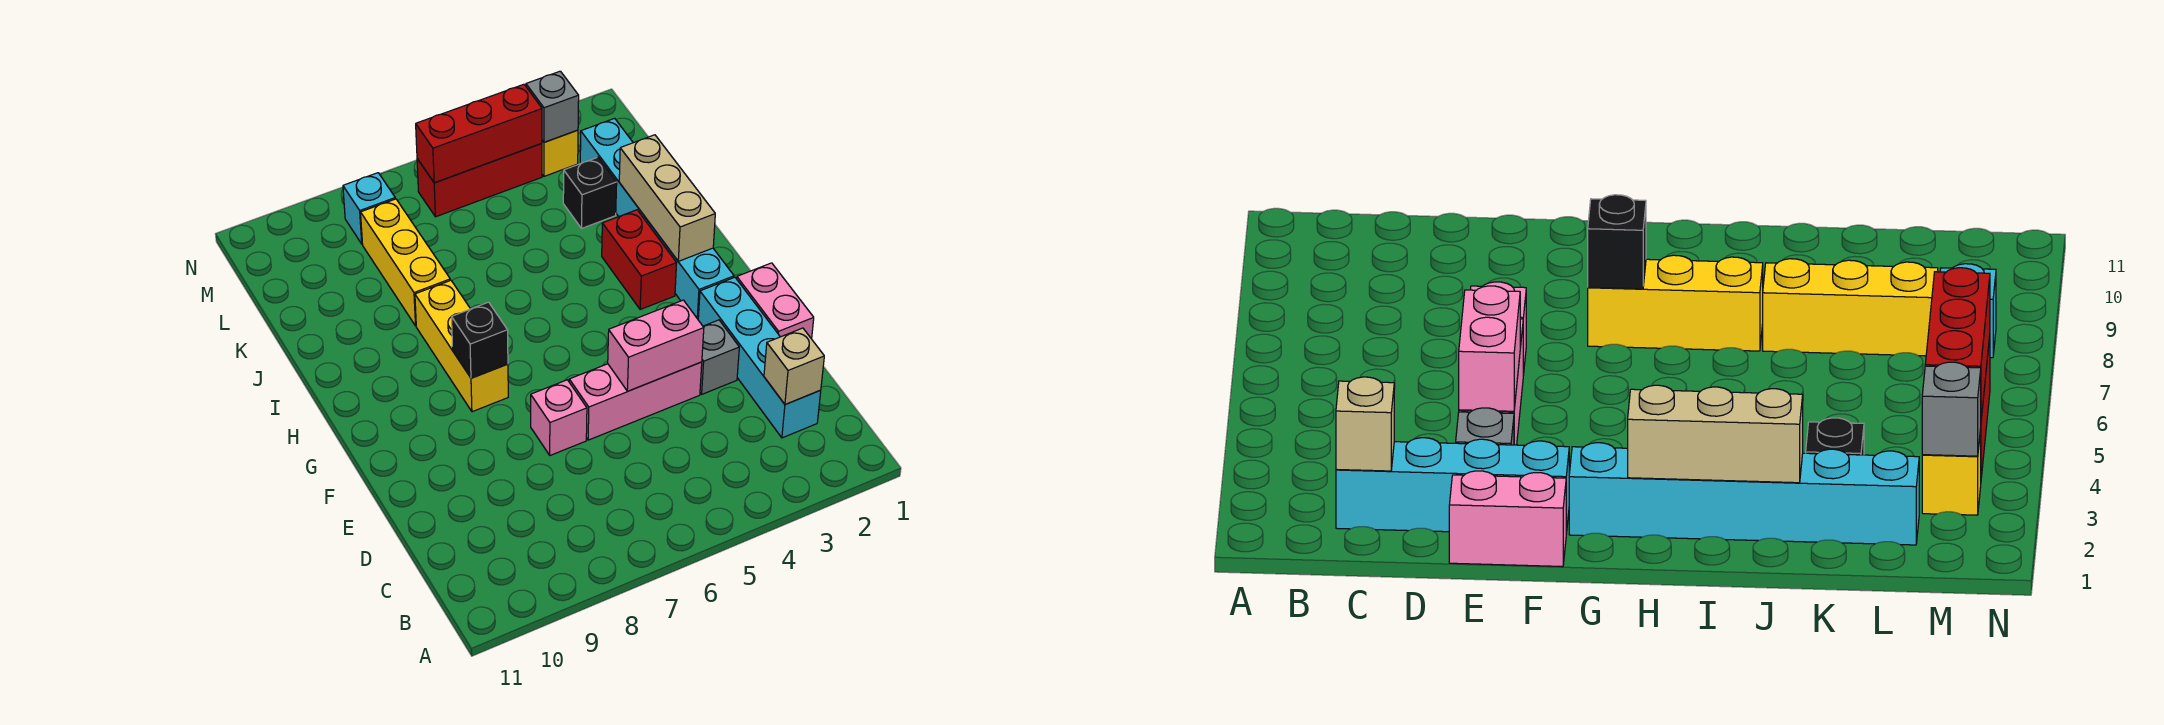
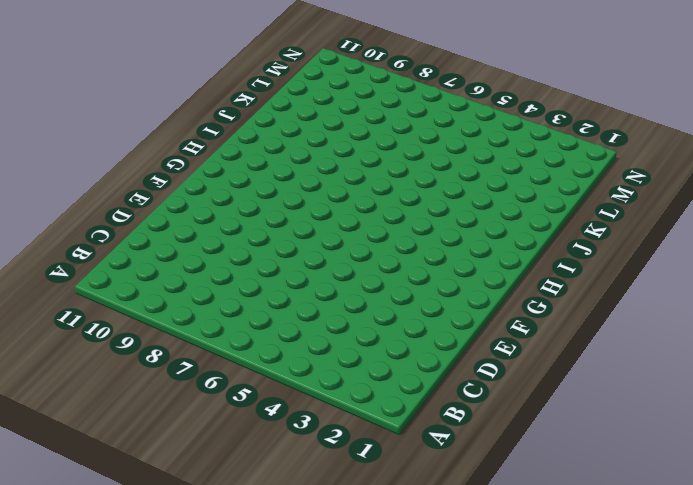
none -> cyan brick C2:F2 level 1
none -> pink brick E1:F1 level 1
none -> grey brick E3 level 1

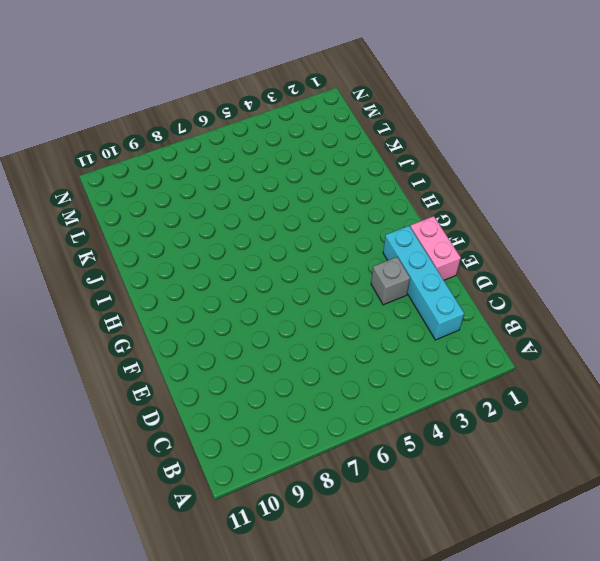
none -> pink brick E4:E6 level 1
none -> pink brick E7 level 1
none -> cyan brick G2:L2 level 1

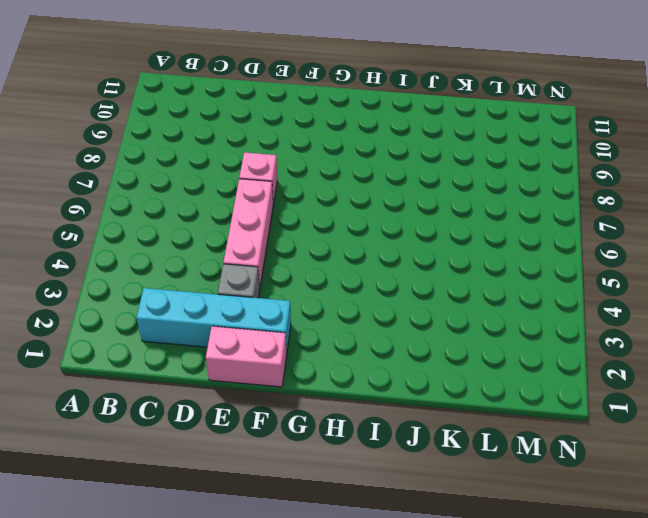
none -> cyan brick G2:L2 level 1
none -> yellow brick G8:I8 level 1
none -> red brick H3:I3 level 1

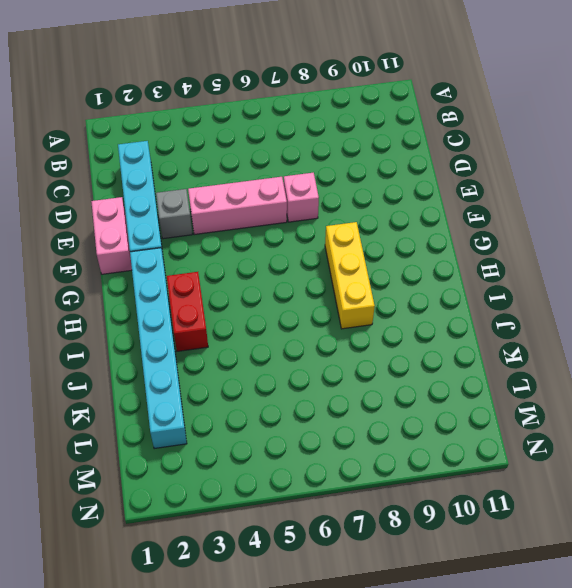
none -> yellow brick J8:L8 level 1
none -> black brick K3 level 1
none -> yellow brick M3 level 1

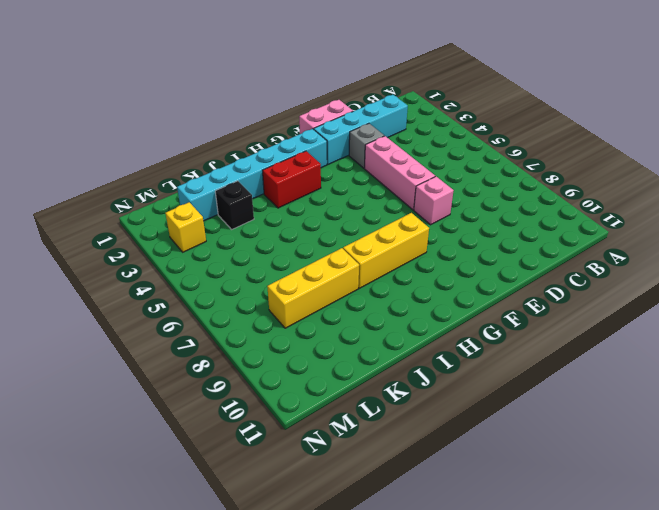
none -> red brick M4:M6 level 1
none -> cyan brick M8 level 1
none -> tan brick C2 level 2

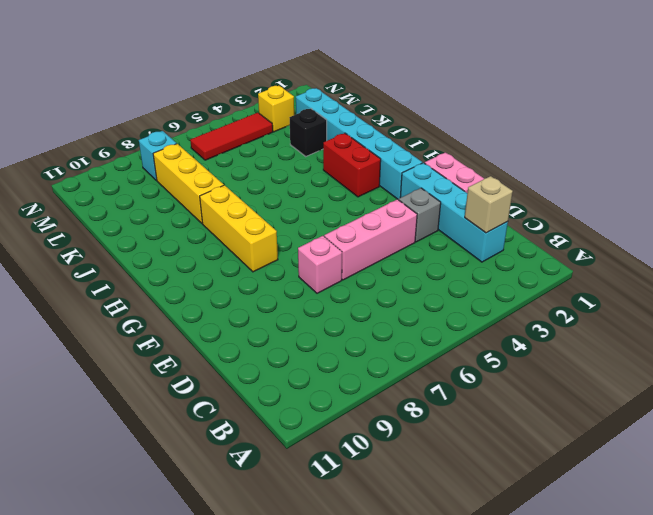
red tile M4:M6 level 1 -> red brick M4:M6 level 1
none -> pink brick E4:E5 level 2
none -> black brick G8 level 2
none -> tan brick H2:J2 level 2

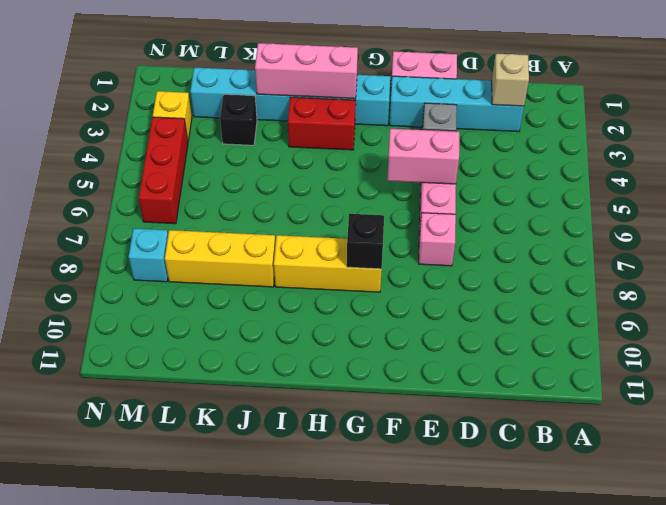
pink brick E5:F5 level 2 -> pink brick E4:E5 level 2
pink brick H2:J2 level 2 -> tan brick H2:J2 level 2
none -> grey brick M3 level 2
none -> red brick M4:M6 level 2

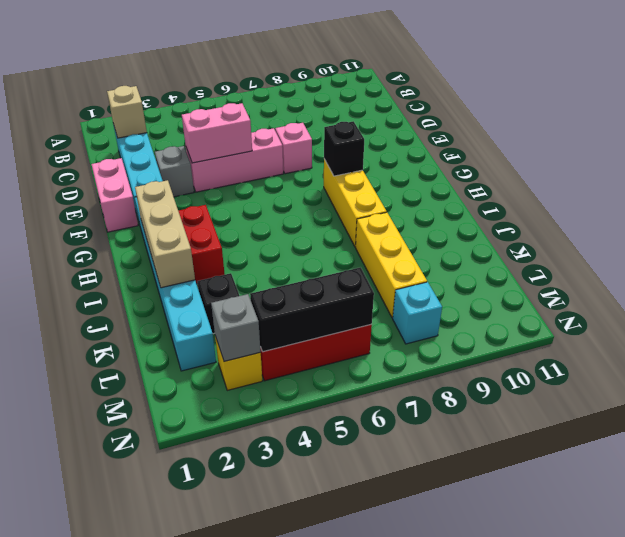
black brick M4:M6 level 2 -> red brick M4:M6 level 2

